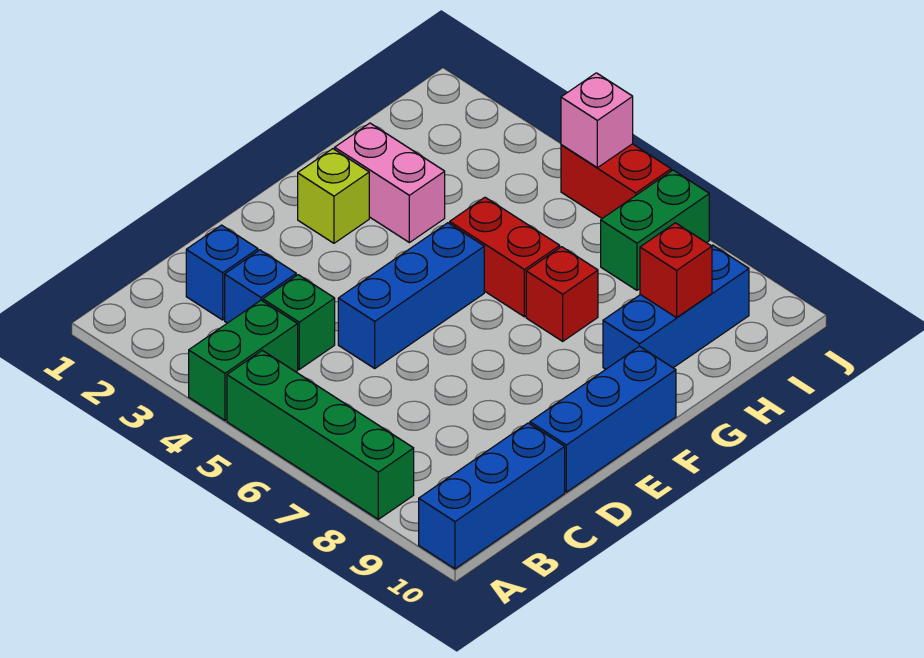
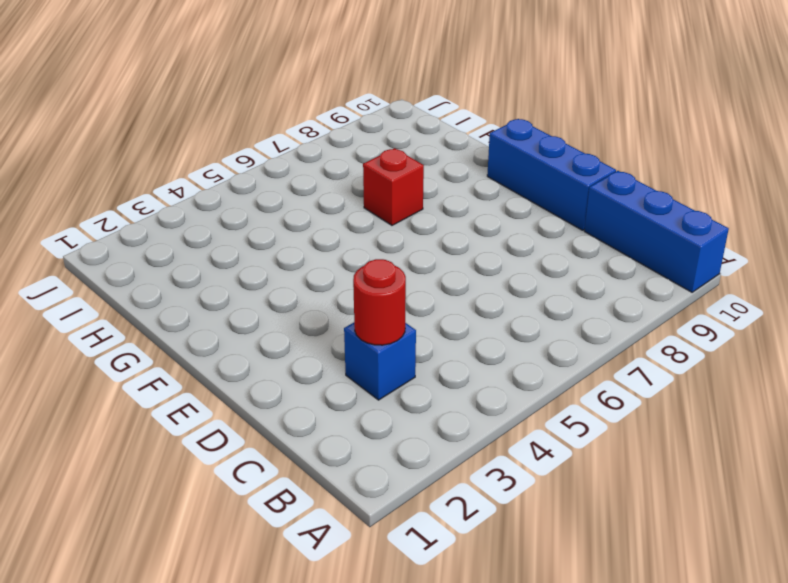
red round brick C3 level 2 -> none
none -> green brick A4:B4 level 1
none -> green brick A5:A8 level 1
none -> blue brick C2 level 1

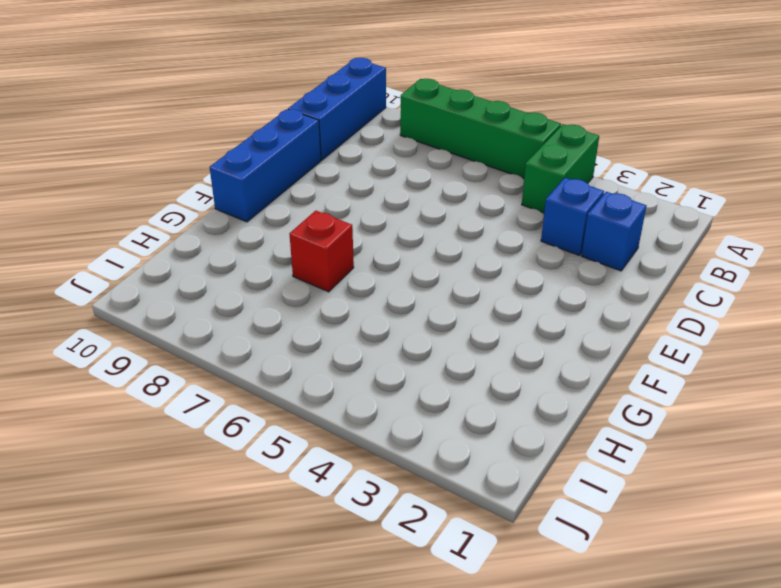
none -> green brick C4 level 1
none -> blue brick D5:F5 level 1
none -> lime brick F2 level 1

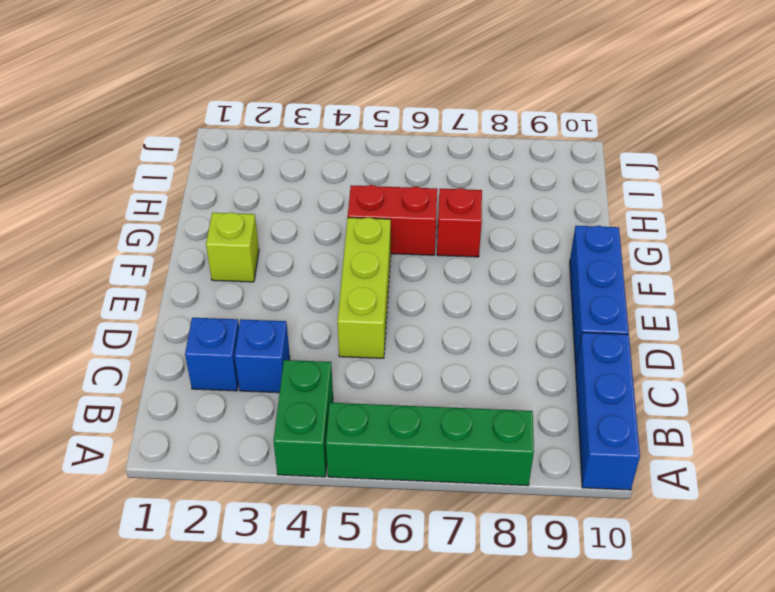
lime brick D5:F5 level 1 -> blue brick D5:F5 level 1
none -> green brick C4 level 1
none -> pink brick G2:G3 level 1
none -> blue brick G9:I9 level 1

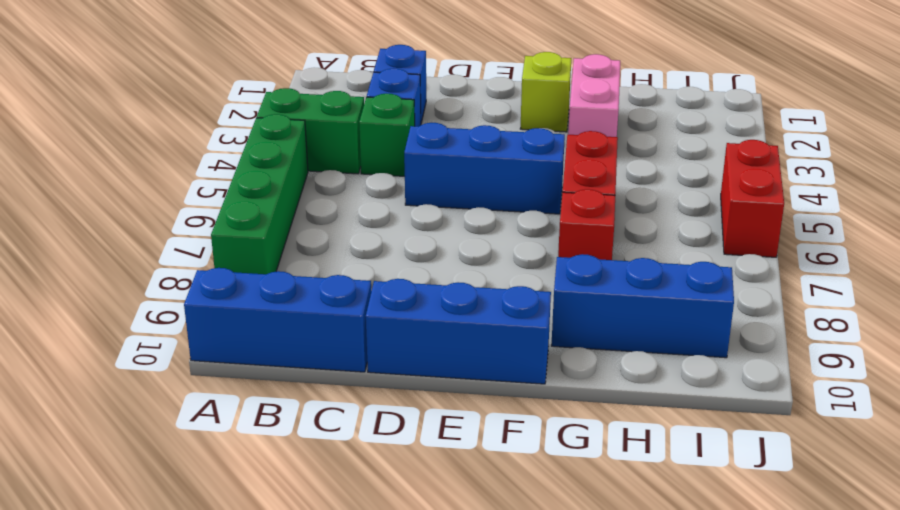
none -> green brick I7:J7 level 1
none -> red brick H9 level 2
none -> pink brick J5 level 2

